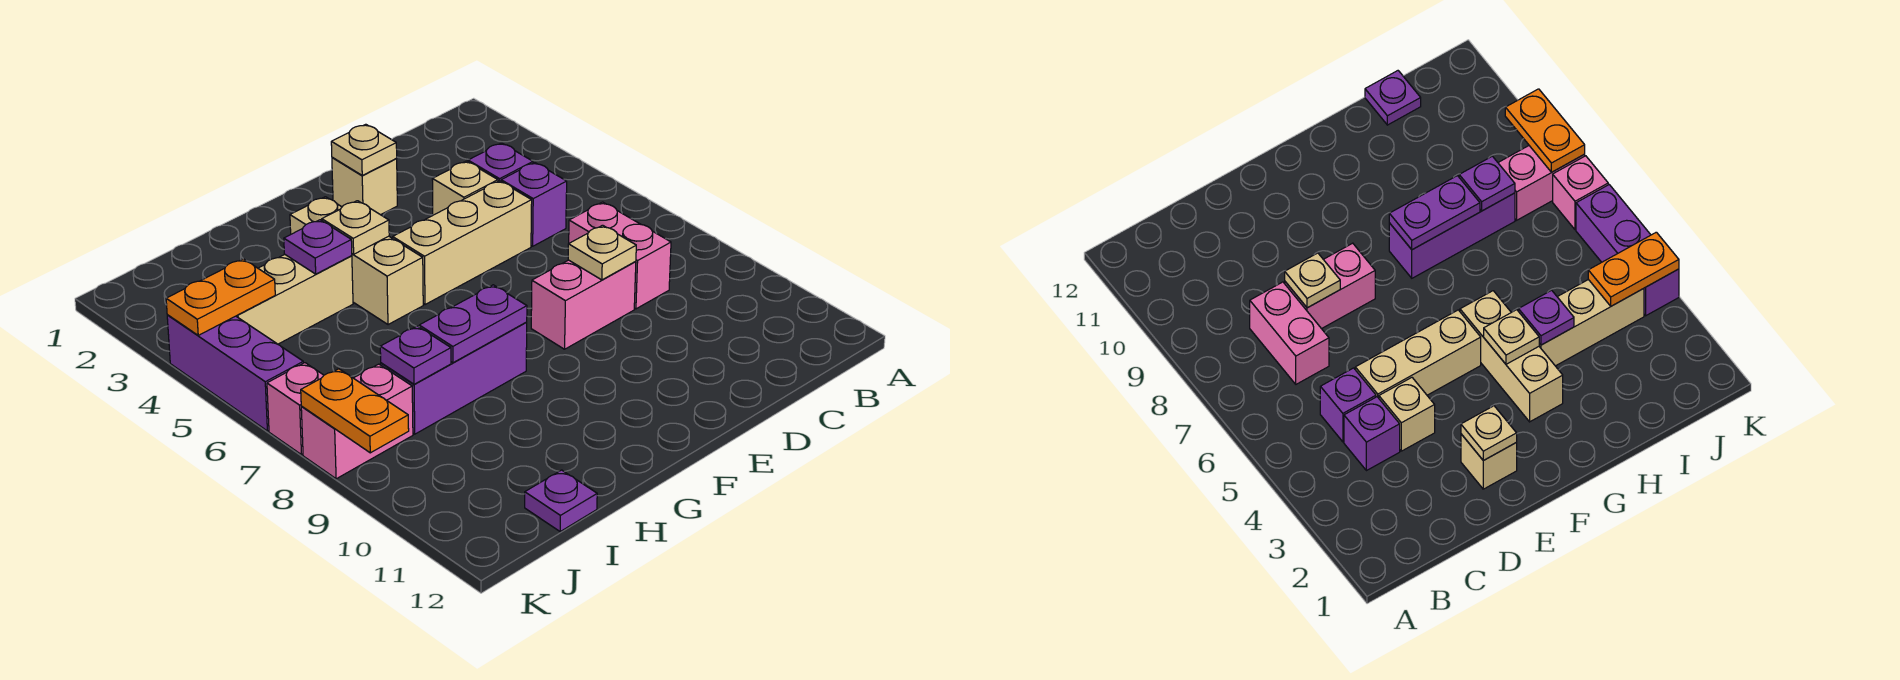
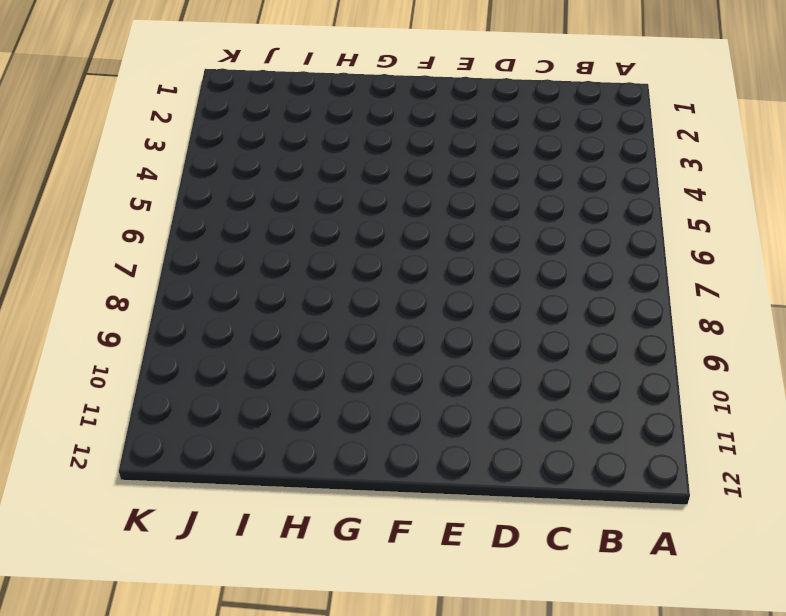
none -> purple brick C4 level 1
none -> purple brick C5 level 1
none -> pink brick C7:C8 level 1

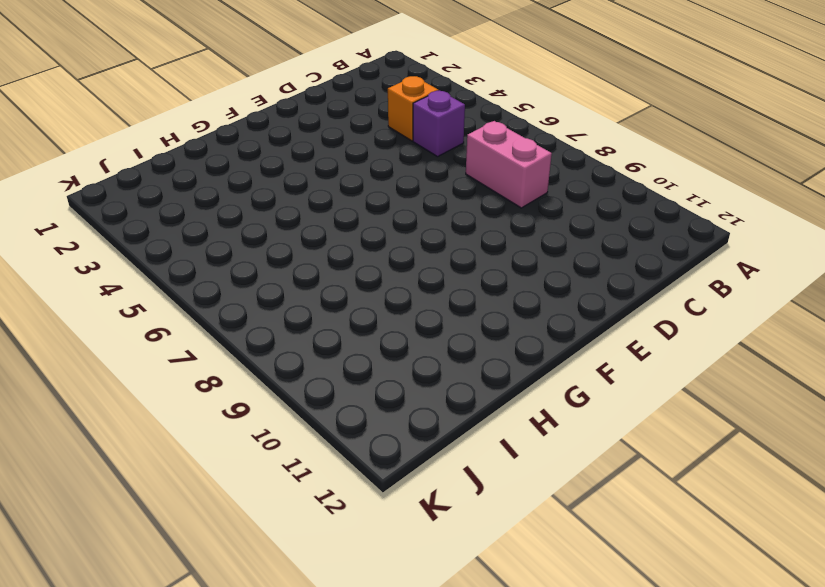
orange brick C4 level 1 -> purple brick C4 level 1
none -> tan brick D4 level 1
none -> tan brick D5:F5 level 1
none -> pink brick D8:E8 level 1

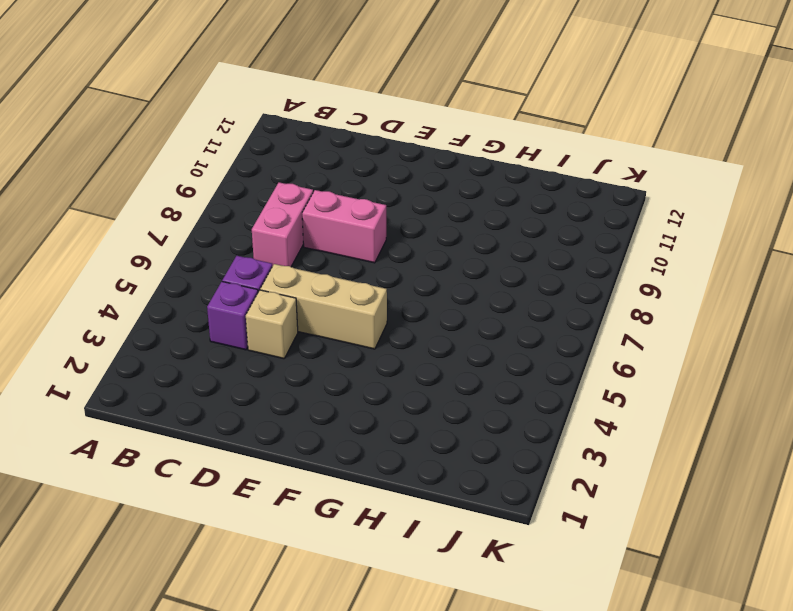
none -> tan brick E2 level 1
none -> tan brick G3:G5 level 1
none -> purple brick G8:I8 level 1

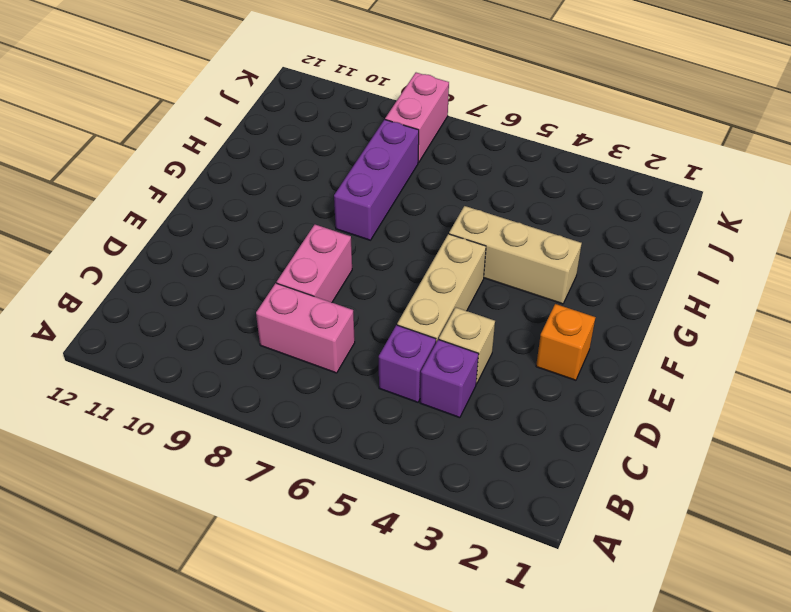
orange brick E2 level 1 -> tan brick E2 level 1
none -> tan brick H4:J4 level 1
none -> purple plate I12 level 1
none -> purple brick K4:K6 level 1

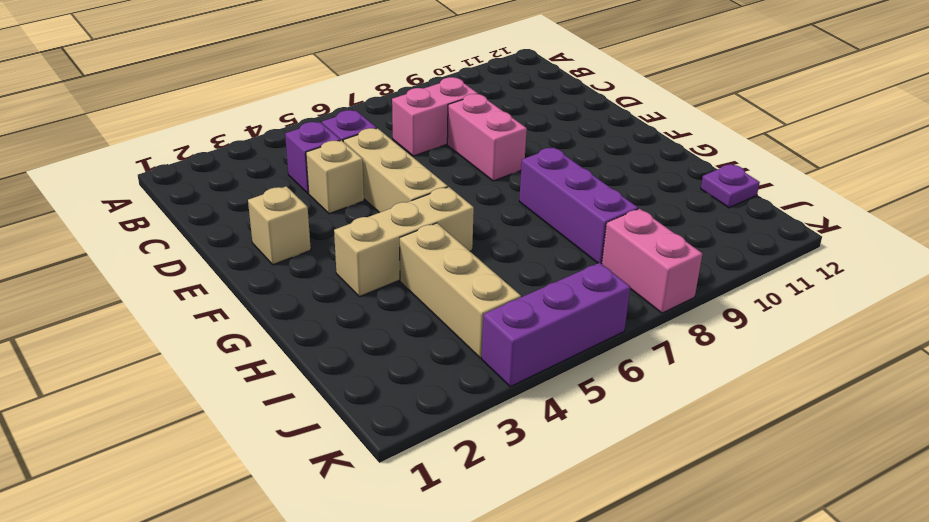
none -> pink brick K7 level 1
none -> tan plate D8 level 2
none -> tan plate E2 level 2

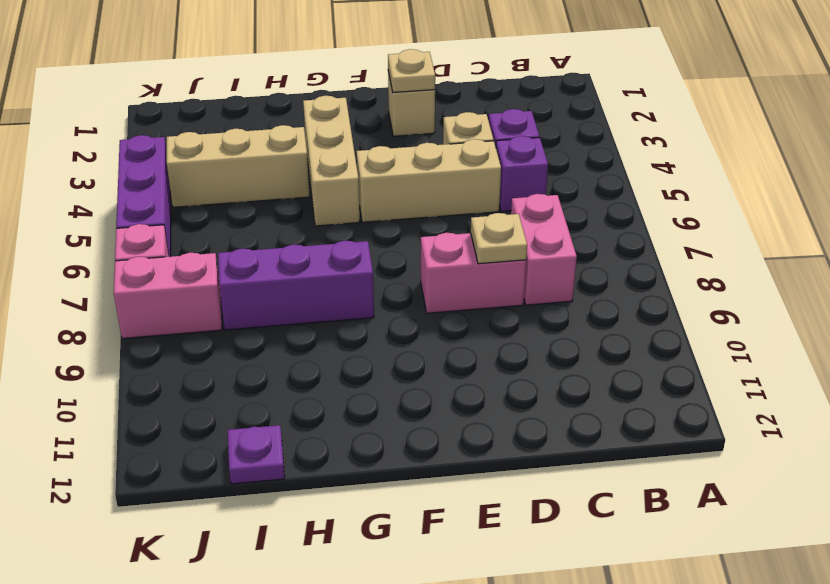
none -> tan plate G4 level 2
none -> purple plate G8:H8 level 2
none -> purple plate H4 level 2

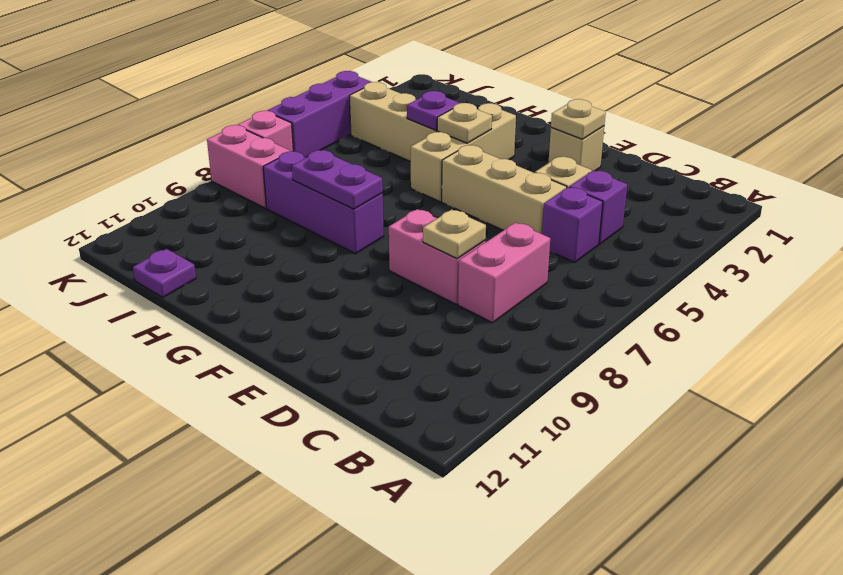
none -> purple plate I8 level 2
none -> orange plate J4:K4 level 2
none -> orange plate K8:K9 level 2

